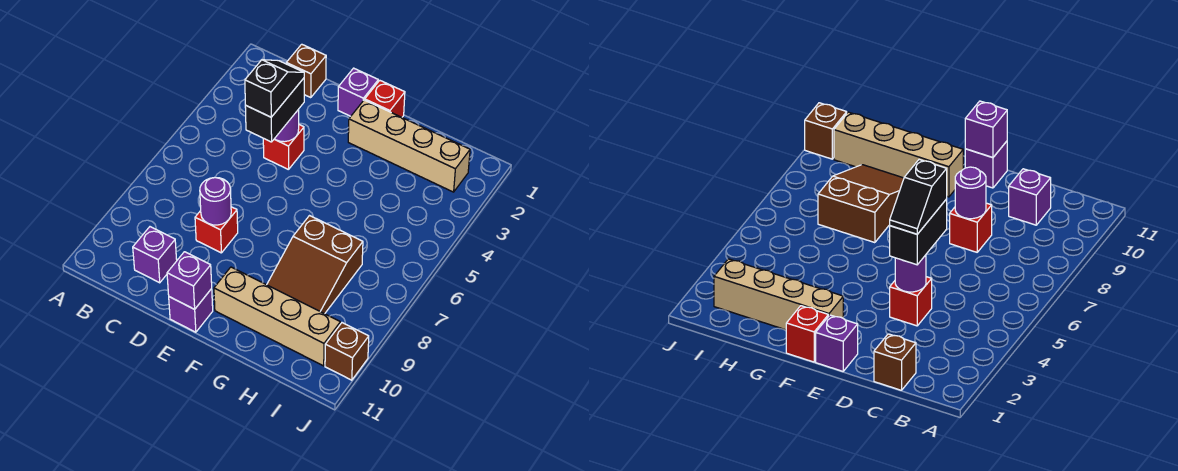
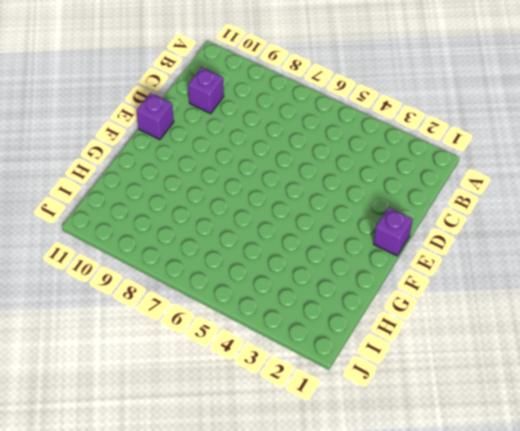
none -> brown brick C1 level 1
none -> red brick D4 level 1
none -> red brick D8 level 1

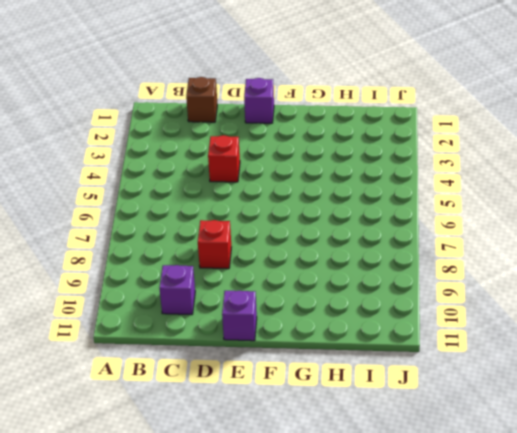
none -> red brick F1 level 1
none -> tan brick F2:I2 level 1
none -> tan brick F10:I10 level 1

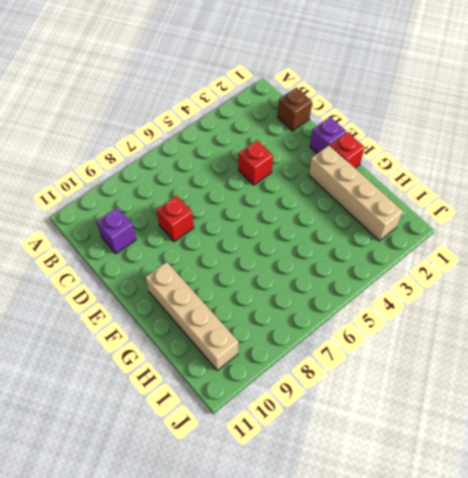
none -> purple brick E11 level 1
none -> brown slope G7:H9 level 1 top 7
none -> brown brick J10 level 1

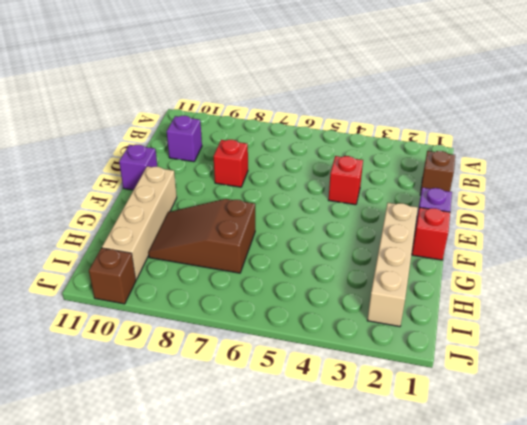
none -> purple round brick D4 level 2
none -> purple round brick D8 level 2
none -> purple brick E11 level 2

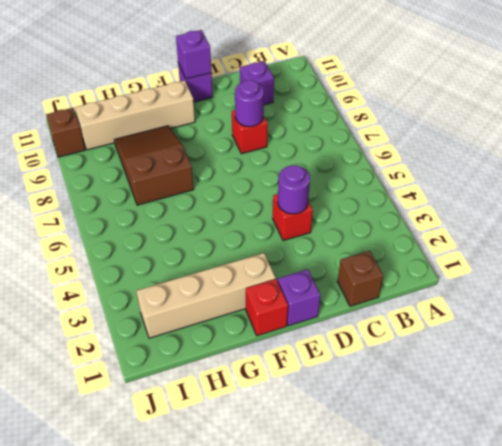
none -> black brick D4:D5 level 3
none -> black slope D4:D5 level 4 top 5

